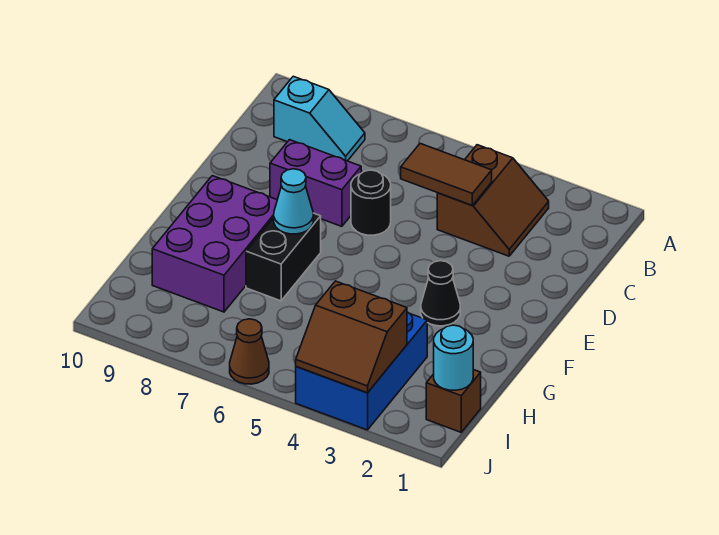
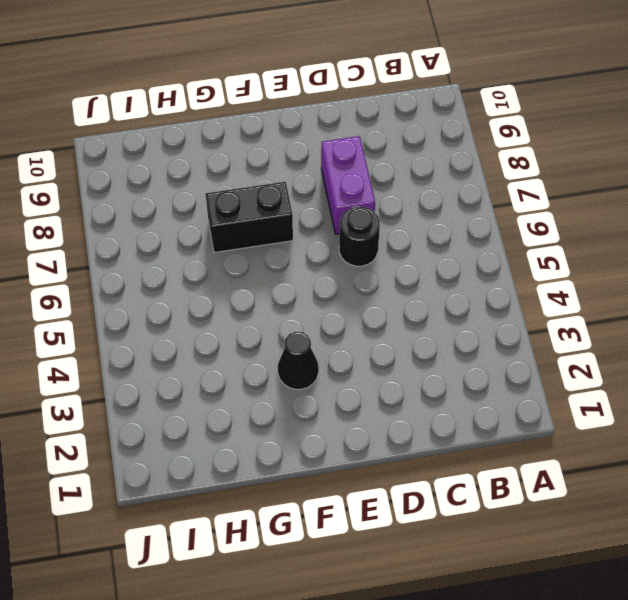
none -> brown slope B3:C4 level 1 top 4
none -> cyan slope B8:B9 level 1 top 9
none -> purple brick F8:H9 level 1

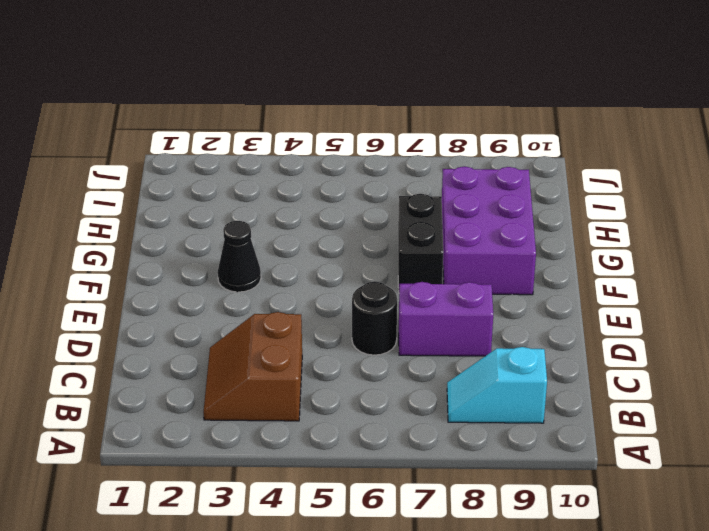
none -> blue brick H3:J4 level 1
none -> brown brick I1 level 1
none -> brown cone J6 level 1

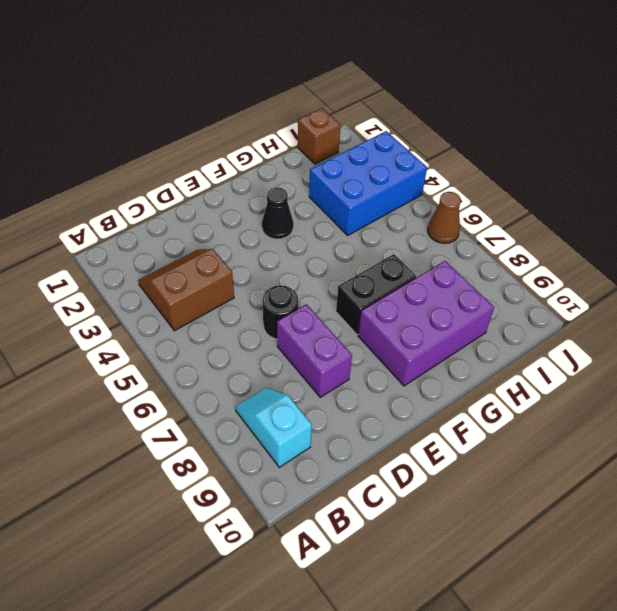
none -> brown tile C4:C5 level 2
none -> cyan cone F7 level 2
none -> cyan round brick I1 level 2

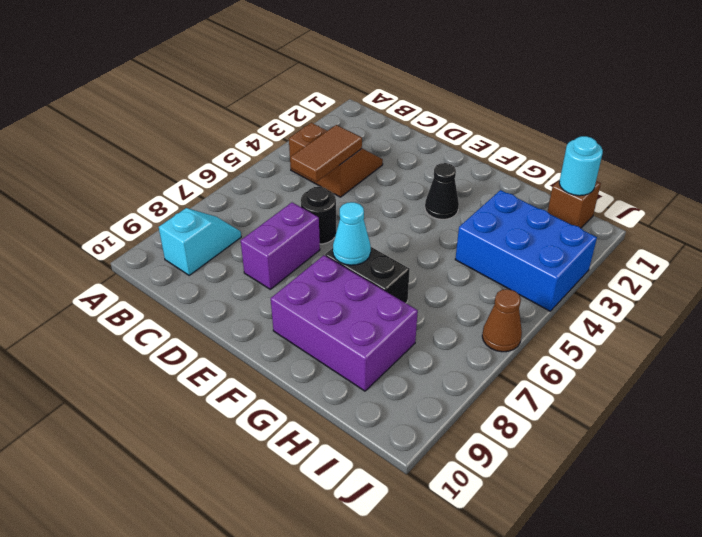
none -> brown slope I3:J4 level 2 top I

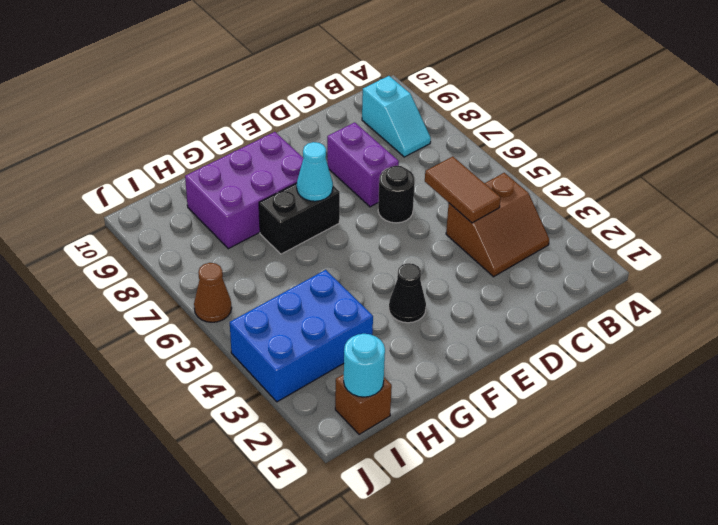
none -> brown slope I3:J4 level 2 top I

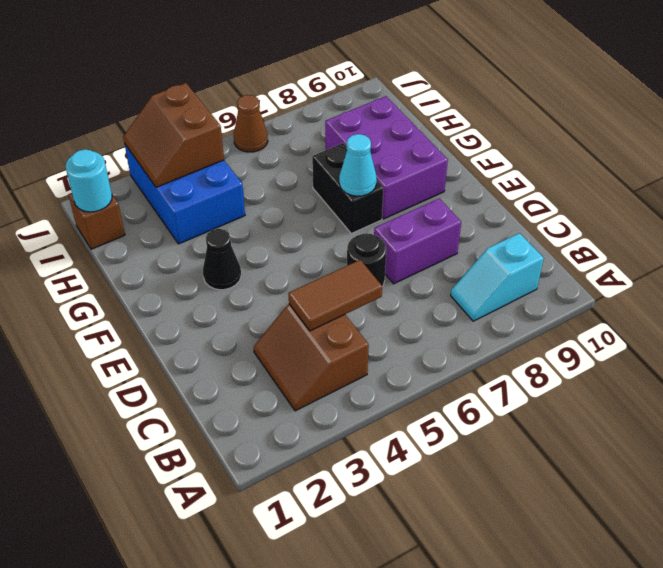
brown slope I3:J4 level 2 top 4 -> brown slope I3:J4 level 2 top I

